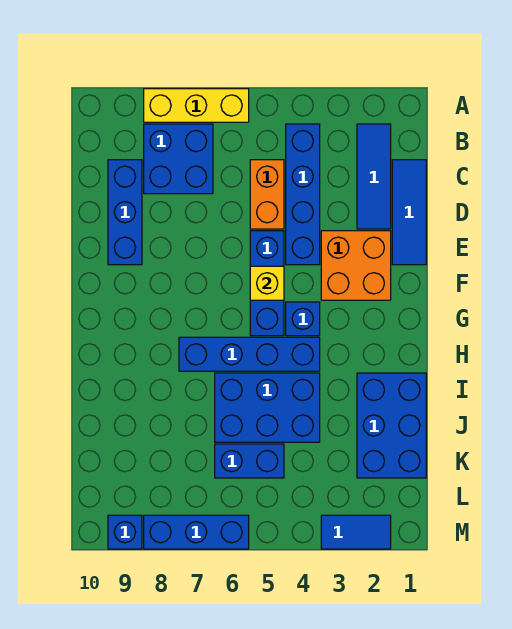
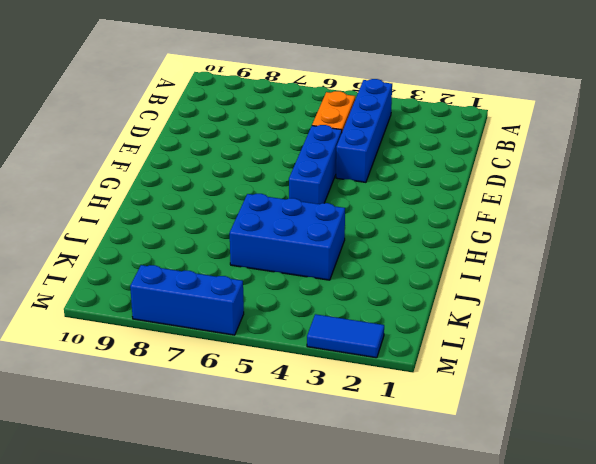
none -> yellow brick A6:A8 level 1
none -> blue tile B2:D2 level 1
none -> blue brick B7:C8 level 1

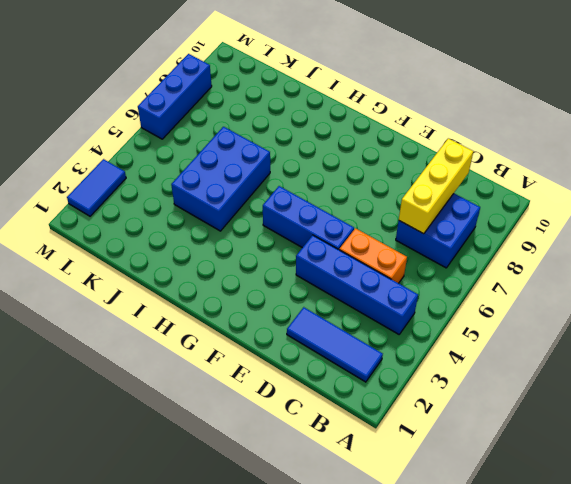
yellow brick C7:C9 level 2 -> yellow brick A6:A8 level 1
none -> blue tile C1:E1 level 1
none -> blue brick C9:E9 level 1
none -> orange brick E2:F3 level 1

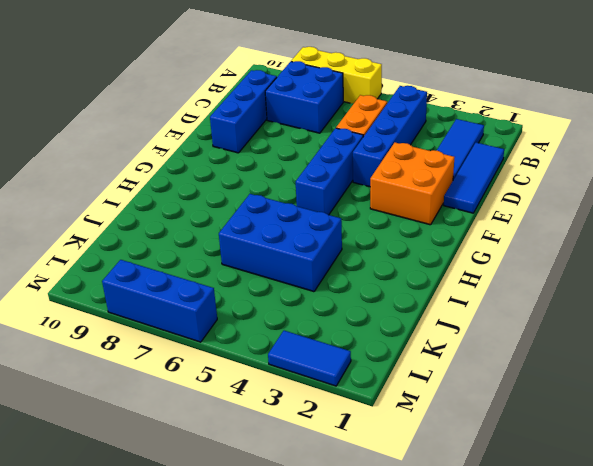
none -> blue brick G4 level 1
none -> blue brick H4:H7 level 1
none -> blue brick I1:K2 level 1

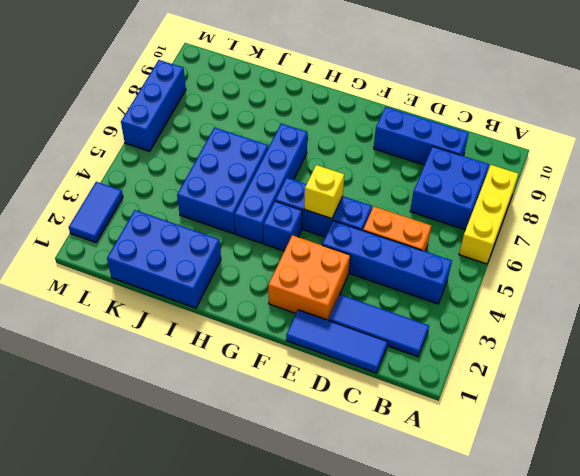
none -> blue brick K5:K6 level 1
none -> blue brick M9 level 1

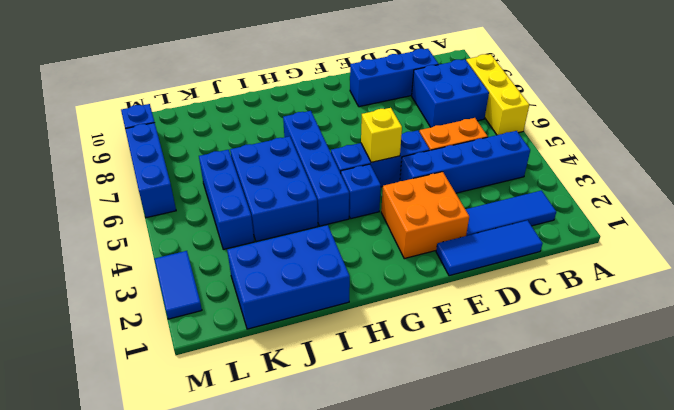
blue brick K4:K6 level 1 -> blue brick K5:K6 level 1

